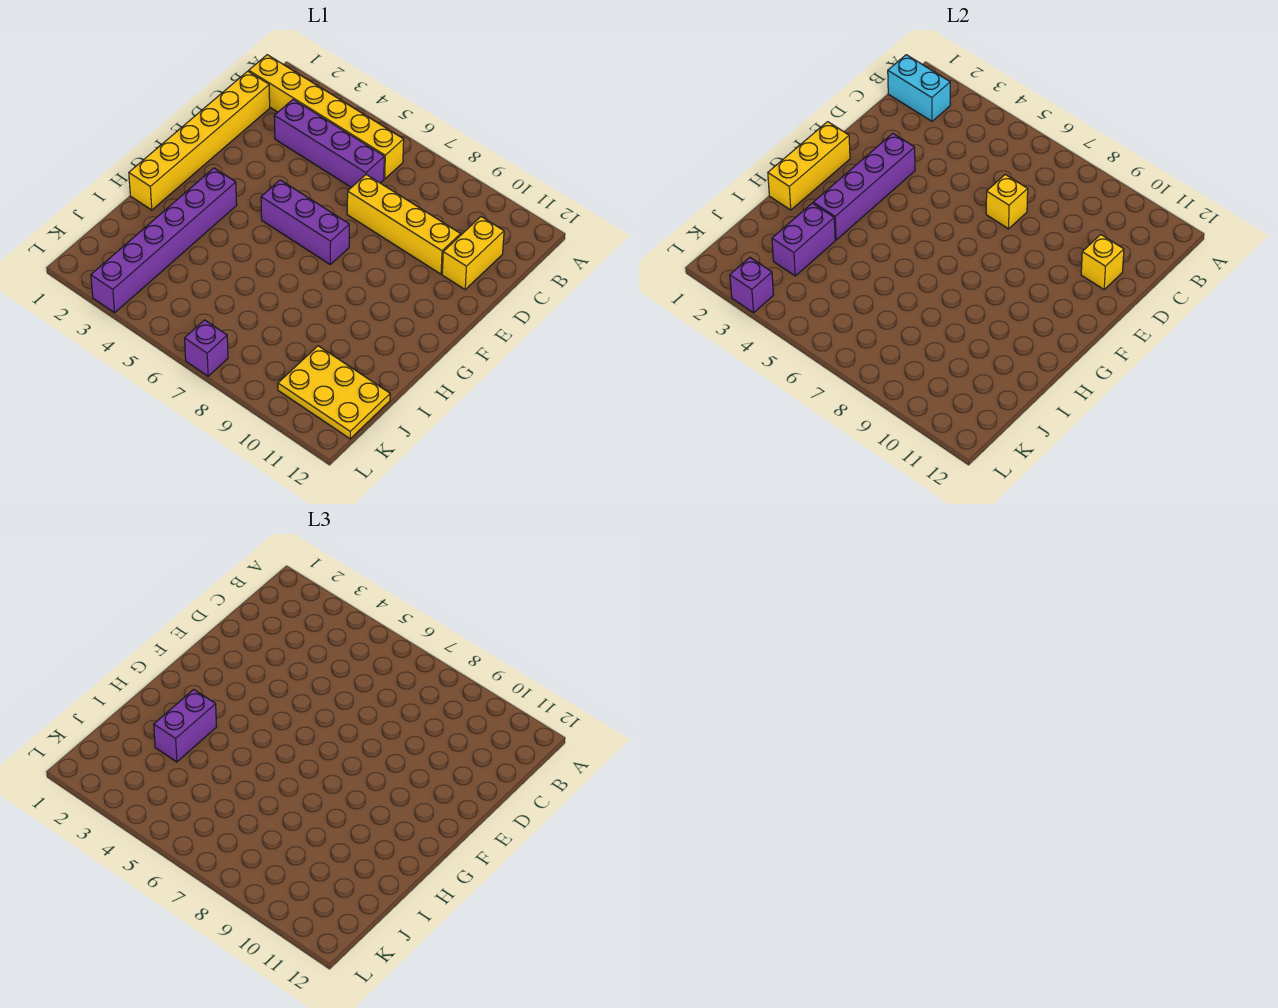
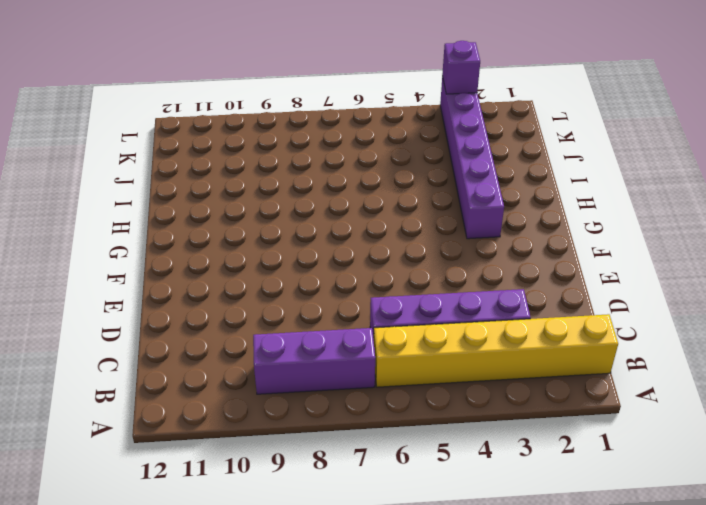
purple brick B7:B9 level 1 -> purple brick F5:F7 level 1
none -> yellow brick C1:H1 level 1
none -> yellow brick C11:D11 level 1
none -> yellow brick D7:D10 level 1

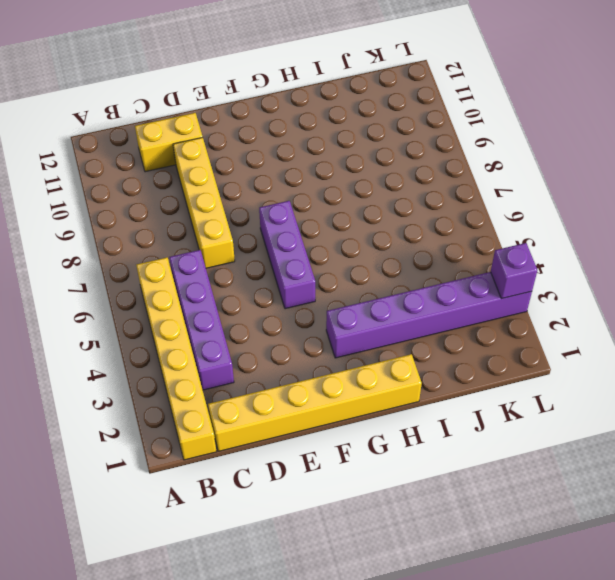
none -> yellow plate J10:K12 level 1
none -> purple brick L7 level 1
none -> cyan brick B1:B2 level 2

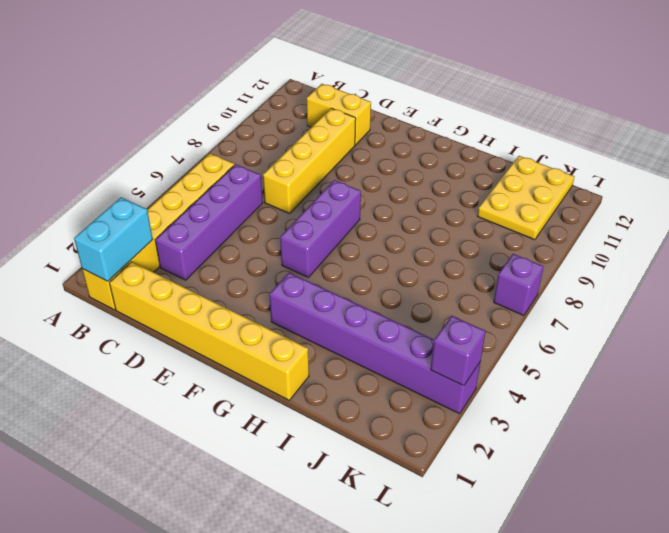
none -> yellow brick D7 level 2
none -> yellow brick D11 level 2
none -> purple brick E3:H3 level 2

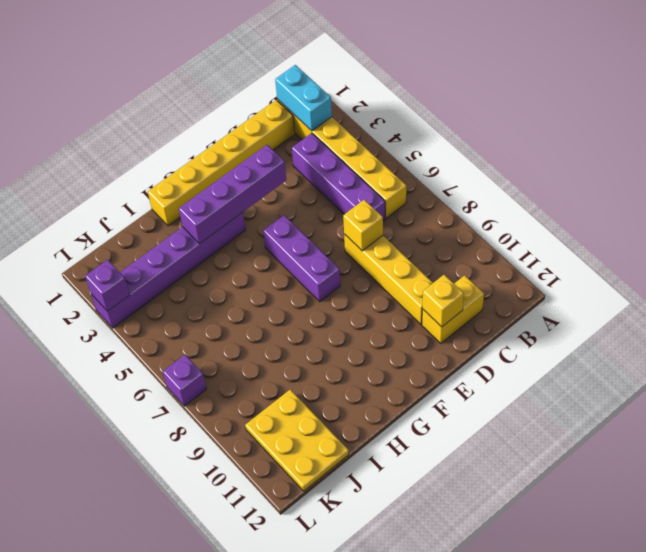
none -> yellow brick F1:H1 level 2
none -> purple brick I3:J3 level 2
none -> purple brick H3:I3 level 3

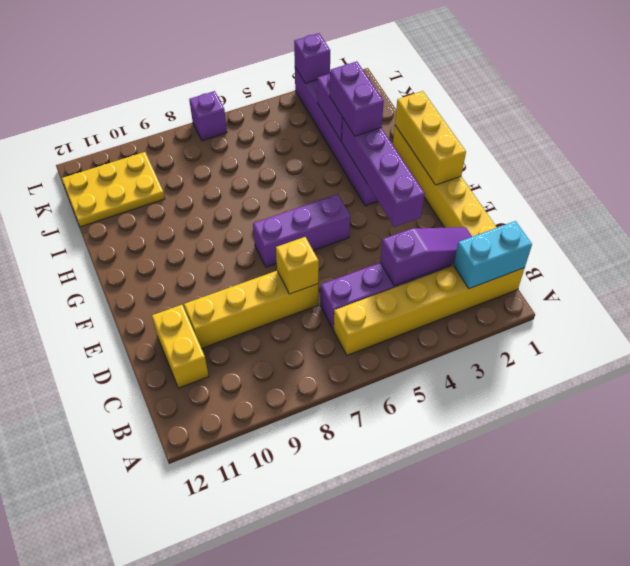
purple slope C2:C4 level 2 top 4 -> none
none -> yellow brick D11 level 2

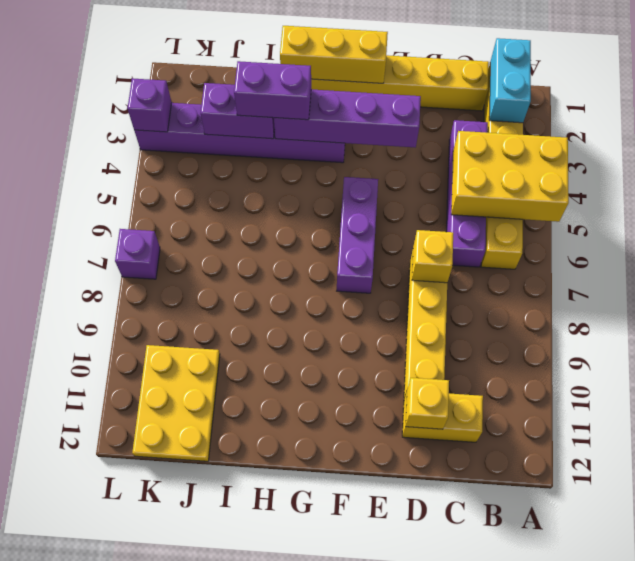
yellow brick A4:C5 level 2 -> none

